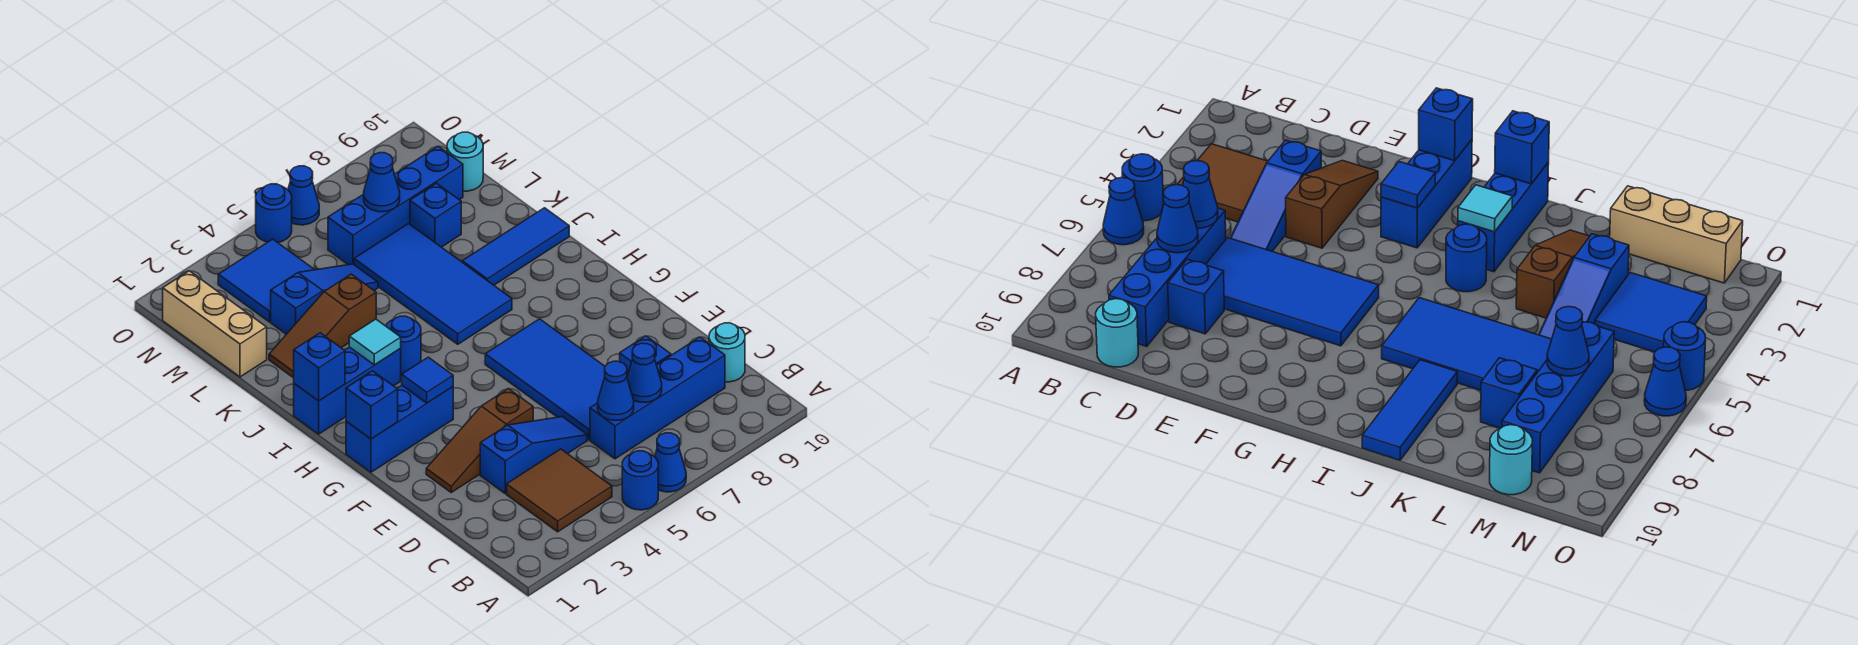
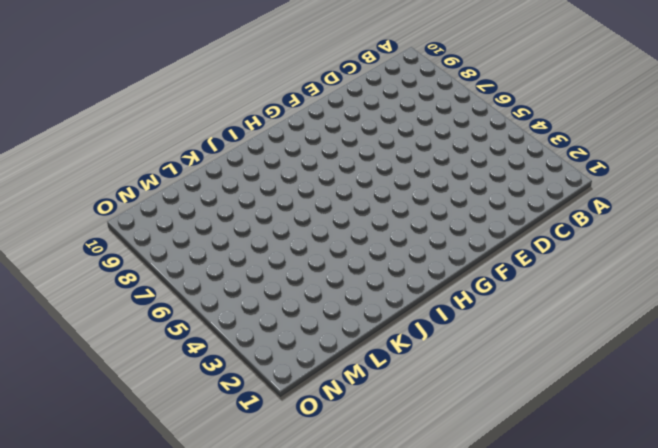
none -> blue round brick A5 level 1
none -> blue cone A6 level 1
none -> brown tile B3:C4 level 1
none -> blue brick C6:C9 level 1

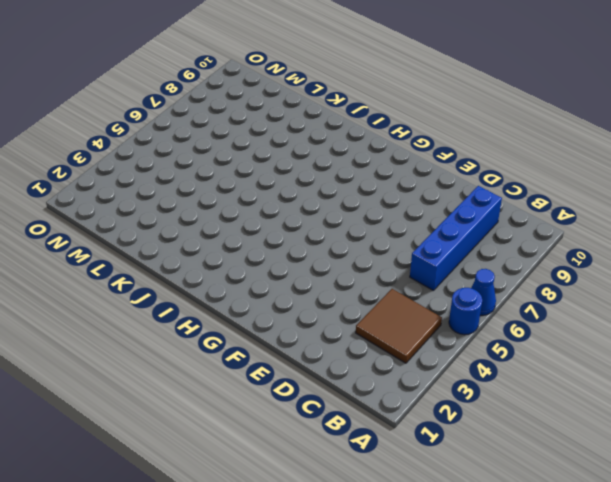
none -> cyan round brick C10 level 1
none -> blue slope D3:D5 level 1 top 3
none -> blue tile D6:G7 level 1
none -> blue brick D8 level 1

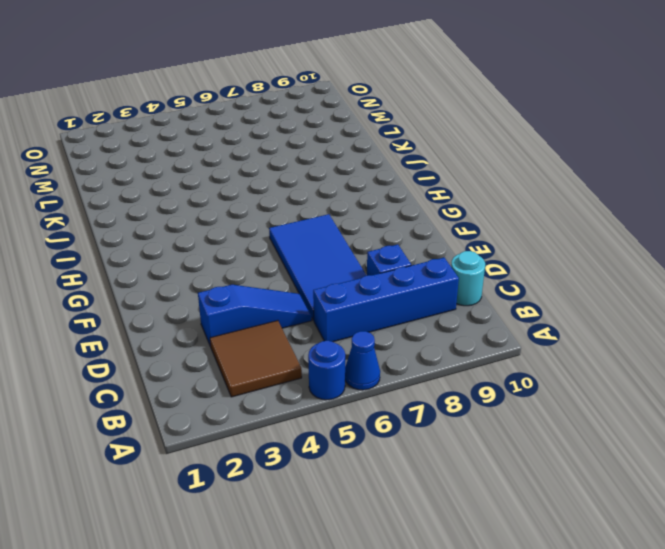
none -> brown slope E2:E4 level 1 top 4
none -> blue brick G1:G3 level 1
none -> blue brick I1:I3 level 1
none -> blue round brick I4 level 1

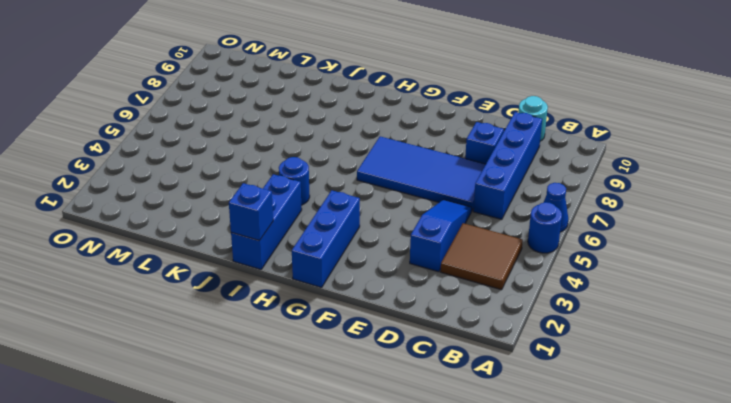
none -> brown slope E2:E4 level 1 top 4
none -> blue tile I6:L7 level 1
none -> blue tile J8:J10 level 1
none -> brown slope K2:K4 level 1 top 4

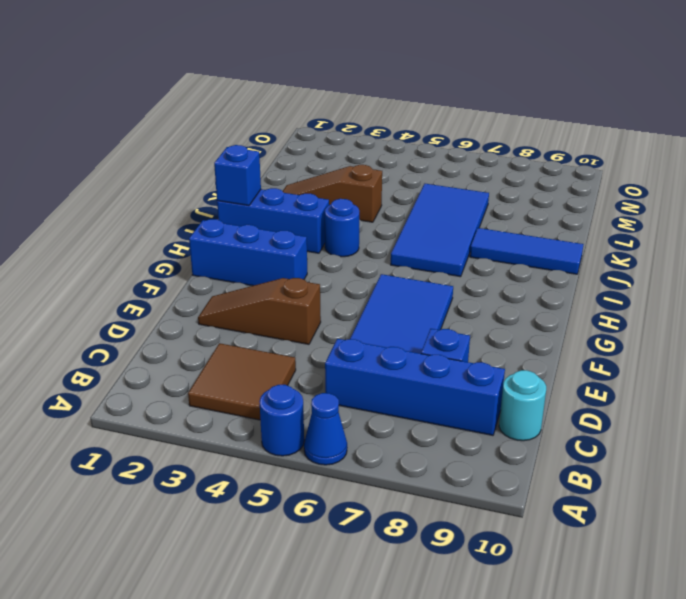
none -> blue slope D3:D5 level 1 top 3
none -> tan brick L1:N1 level 1
none -> blue slope L3:L5 level 1 top 3
none -> blue brick L8 level 1

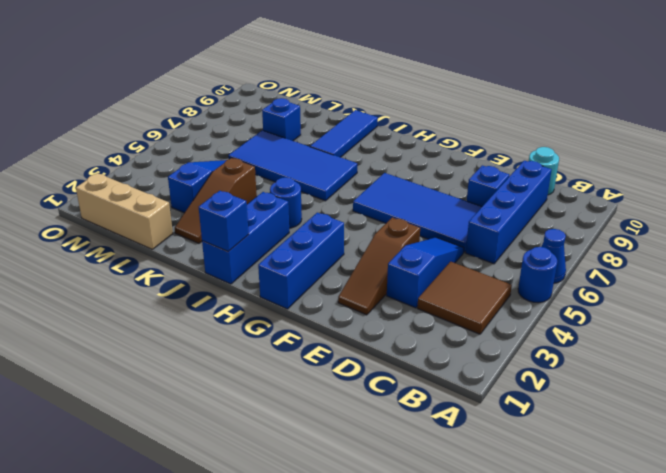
none -> blue tile M3:N4 level 1
none -> blue brick M6:M9 level 1
none -> cyan round brick M10 level 1
none -> blue round brick O5 level 1

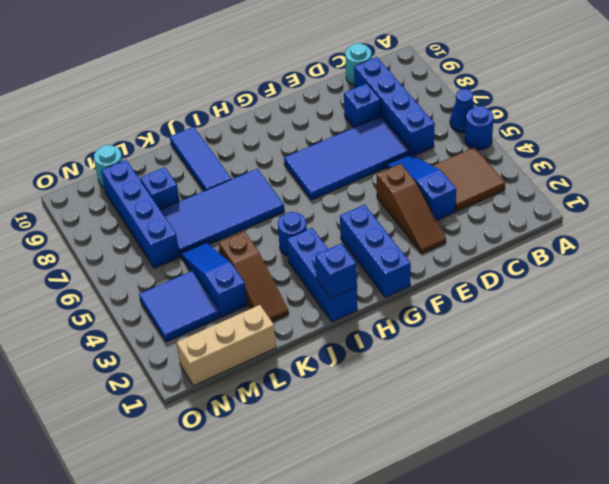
none -> blue round brick O5 level 1
none -> blue cone O6 level 1
none -> blue cone C6 level 2
none -> blue cone C7 level 2

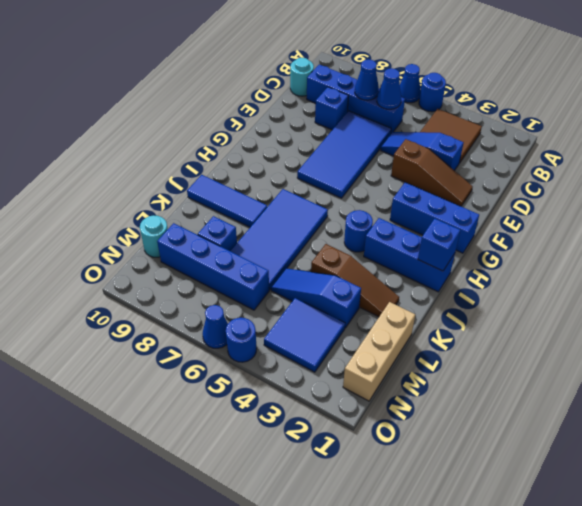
none -> blue brick G1 level 2
none -> blue tile G3 level 2
none -> cyan tile I3 level 2
none -> blue cone M7 level 2

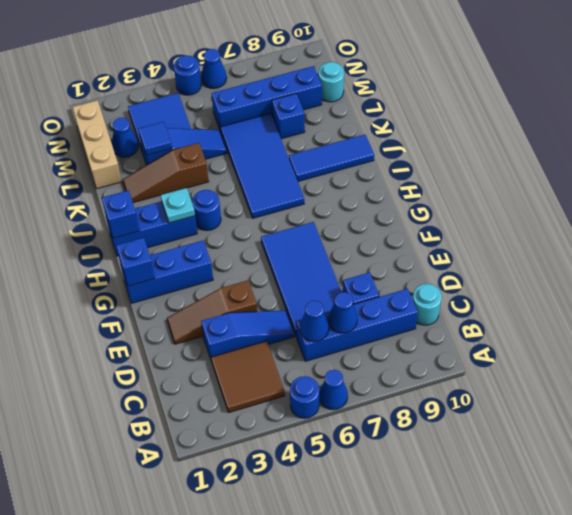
cyan plate I3 level 2 -> cyan tile I3 level 2
blue tile L3 level 2 -> blue tile G3 level 2
blue cone M2 level 1 -> blue cone M7 level 2

